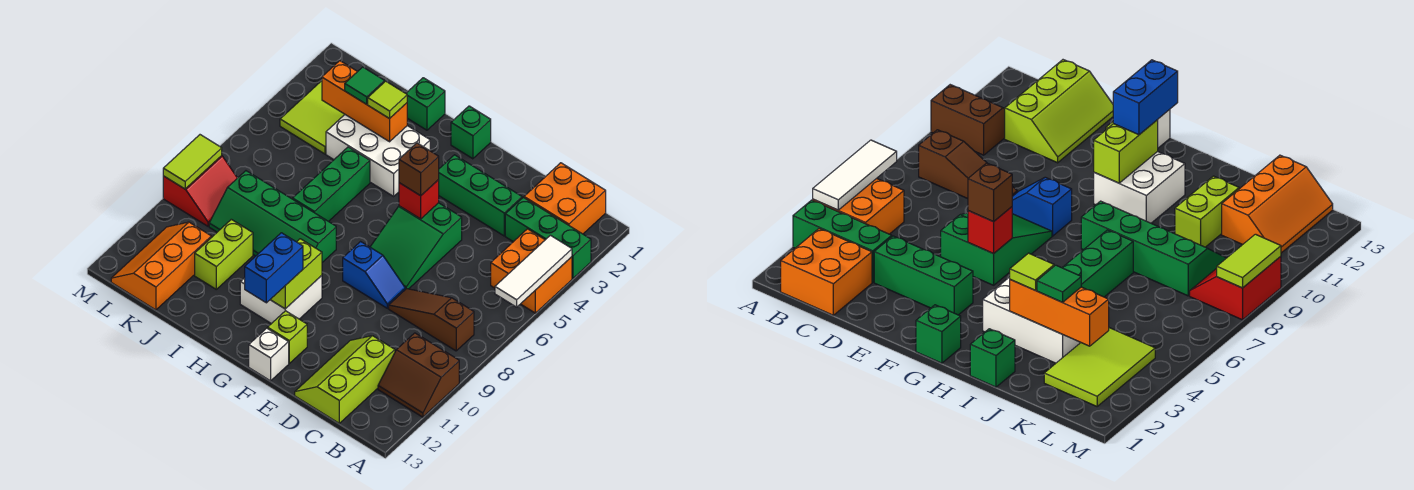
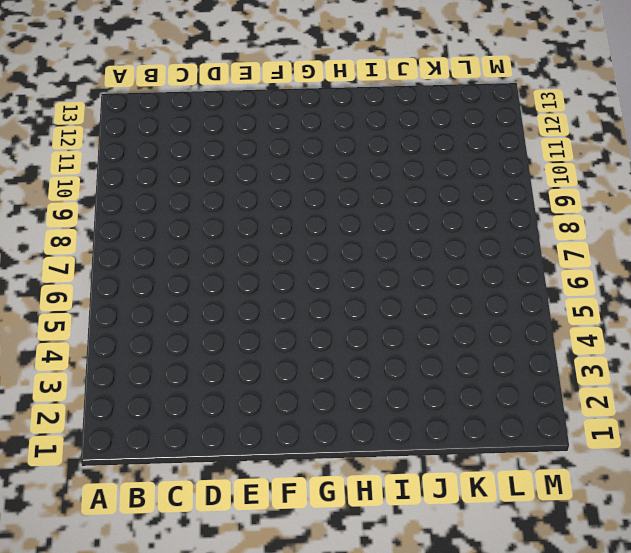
none -> green brick A3:C3 level 1
none -> orange brick A4:B5 level 1
none -> brown slope A10:B11 level 1 top 10
none -> orange brick B1:C2 level 1

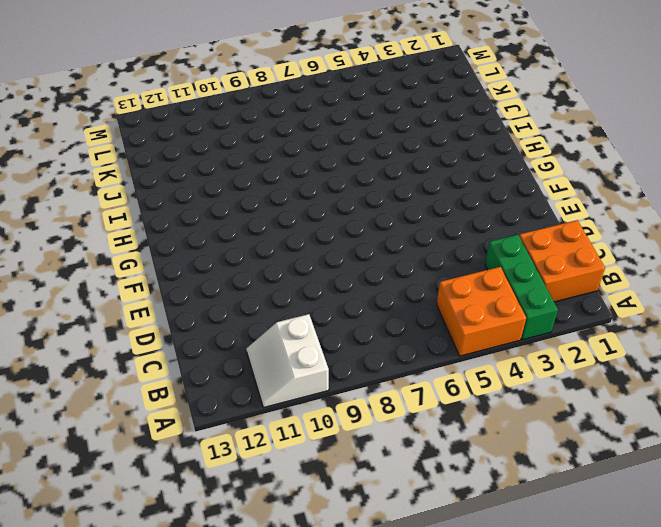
white slope A10:B11 level 1 top 10 -> brown slope A10:B11 level 1 top 10
none -> brown slope B8:D8 level 1 top B
none -> lime slope C11:D13 level 1 top C
none -> green brick D3:F3 level 1
none -> green slope E5:F7 level 1 top 5

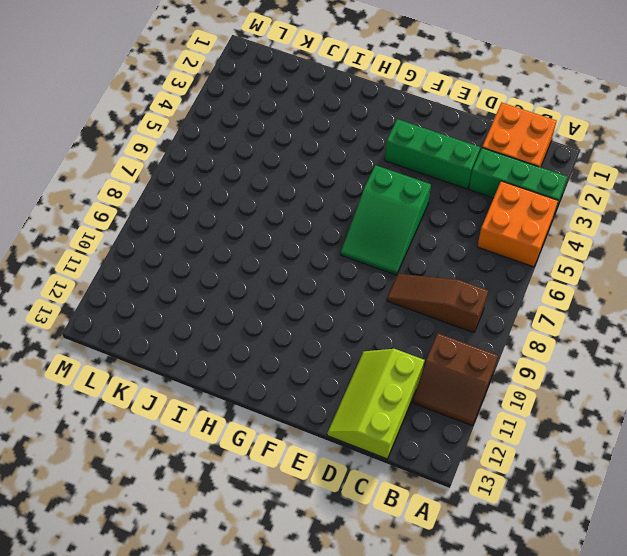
none -> blue slope E8:F8 level 1 top F
none -> lime brick F12 level 1
none -> white brick F13 level 1
none -> green brick G1 level 1

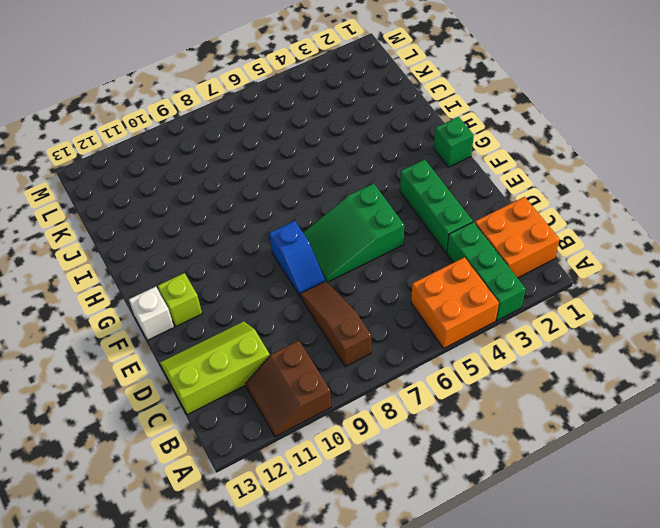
none -> white brick G10:H11 level 1
none -> white brick H3:J4 level 1
none -> green slope H8:K9 level 1 top 8
none -> green brick I1 level 1

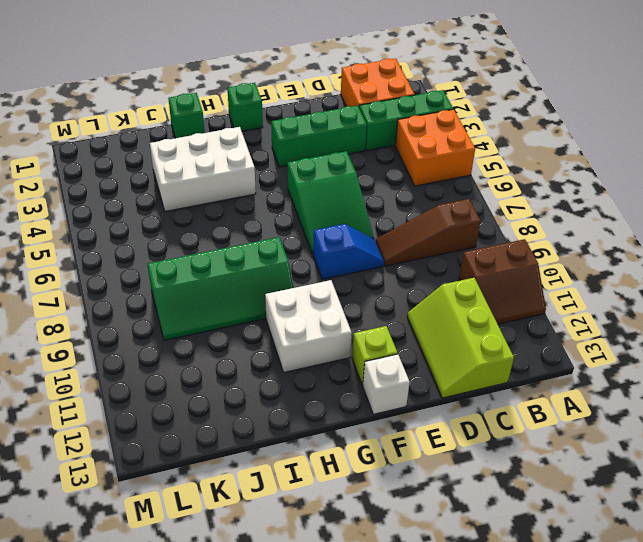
none -> green brick I5:I7 level 1
none -> lime brick J10:J11 level 1
none -> lime tile K2:L4 level 1
none -> orange slope K11:L13 level 1 top K

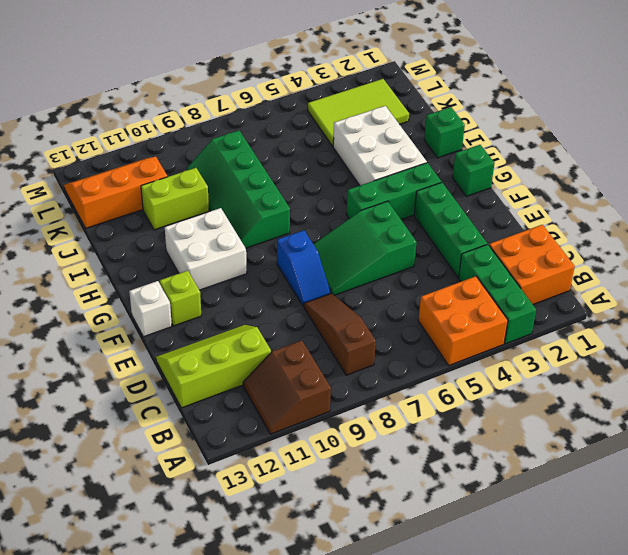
green brick G3:G5 level 1 -> green brick I5:I7 level 1
none -> red slope L8:M9 level 1 top M
none -> white tile A4:A6 level 2
none -> red brick F5 level 2
none -> lime brick G10:G11 level 2

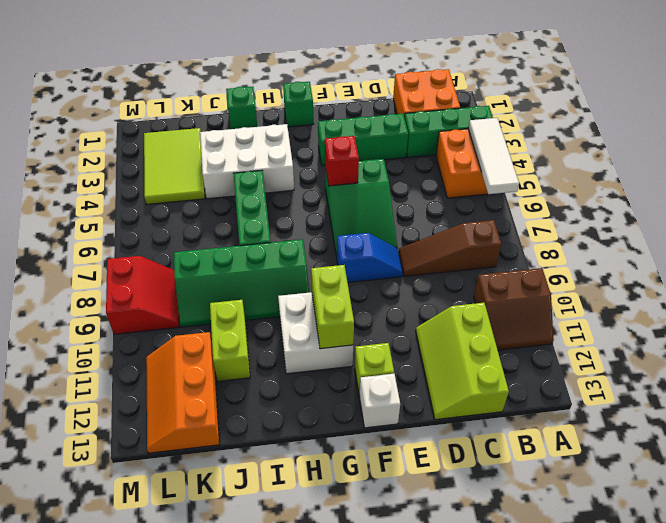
none -> orange brick I3:K3 level 2
none -> lime tile M8:M9 level 2
none -> brown brick F5 level 3
none -> blue brick G11:G12 level 3

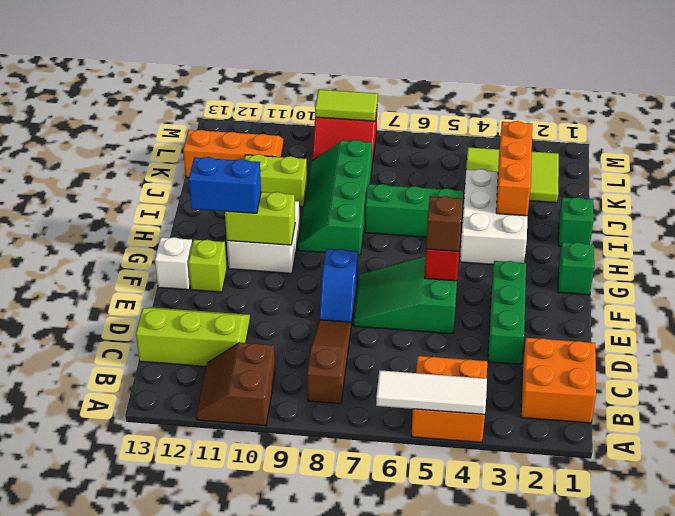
none -> green brick A3:C3 level 1
none -> lime tile I3 level 3
none -> green tile J3 level 3

